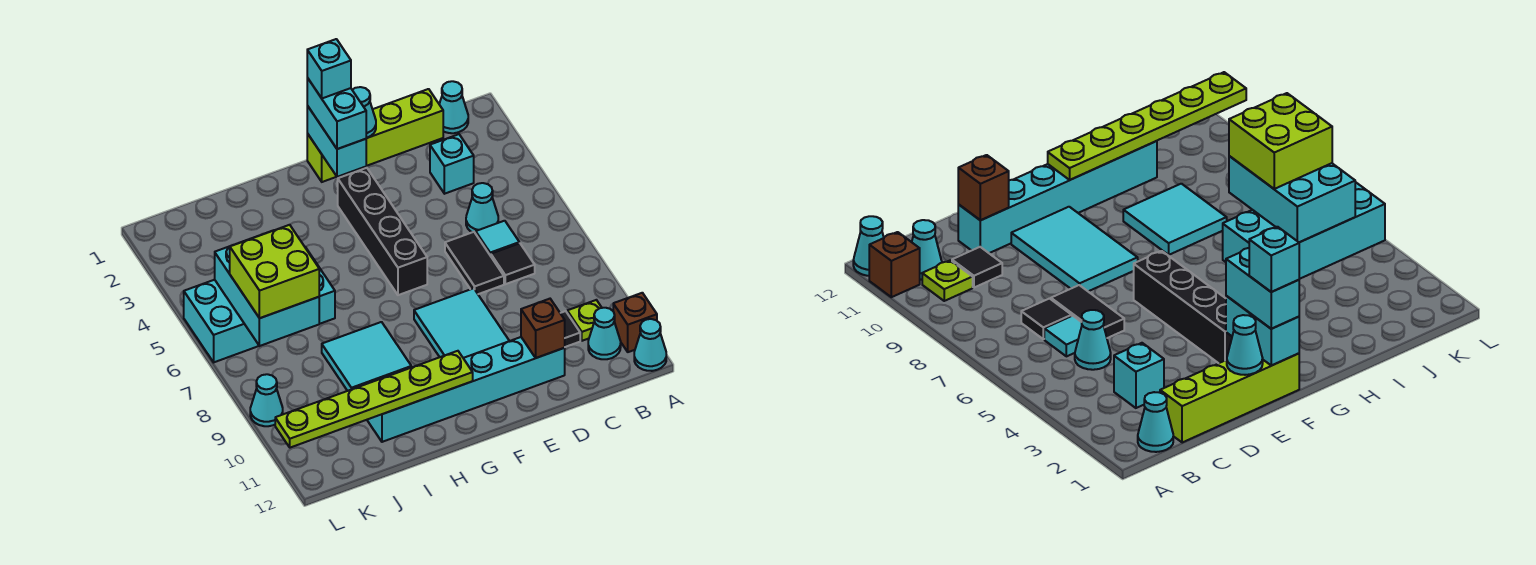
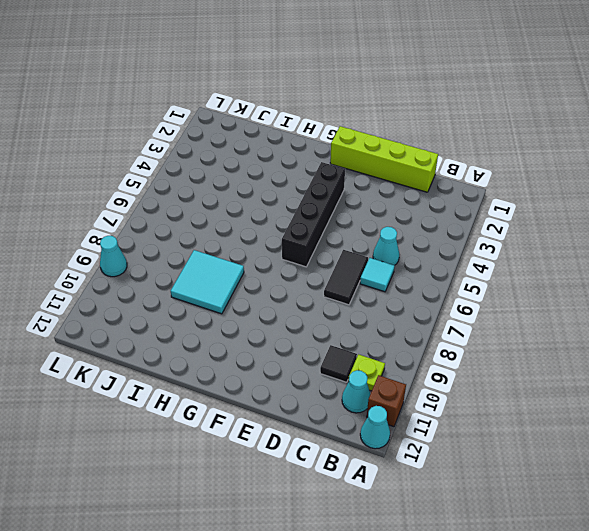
none -> cyan cone B1 level 1
none -> cyan brick C3 level 1
none -> black tile C7 level 1

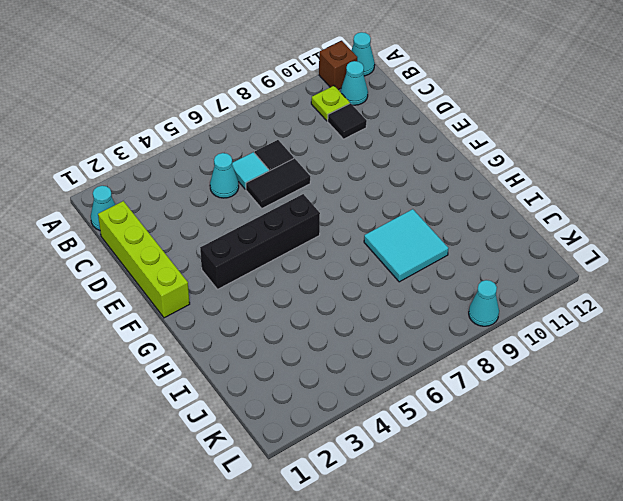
none -> cyan brick C3 level 1
none -> cyan brick D11:I11 level 1
none -> cyan tile E8:F10 level 1

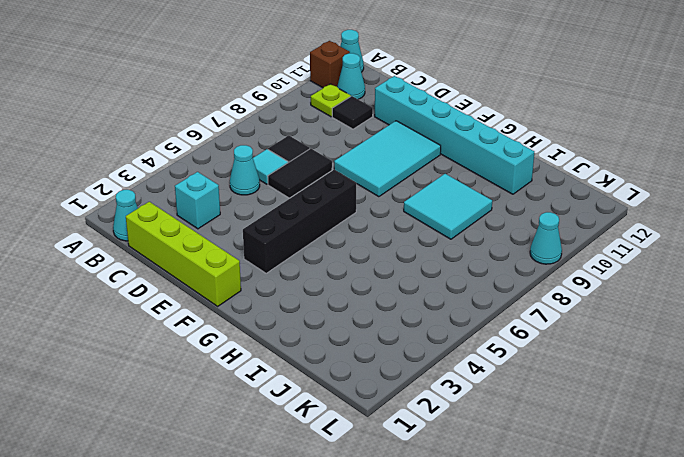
none -> cyan brick I5:L6 level 1
none -> brown brick D11 level 2
none -> cyan cone E1 level 2

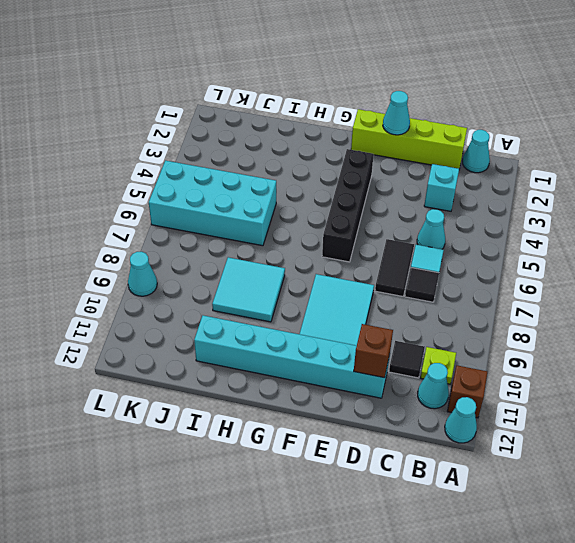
none -> cyan brick F1:F2 level 2
none -> lime plate G11:L11 level 2
none -> cyan brick J5:K7 level 2

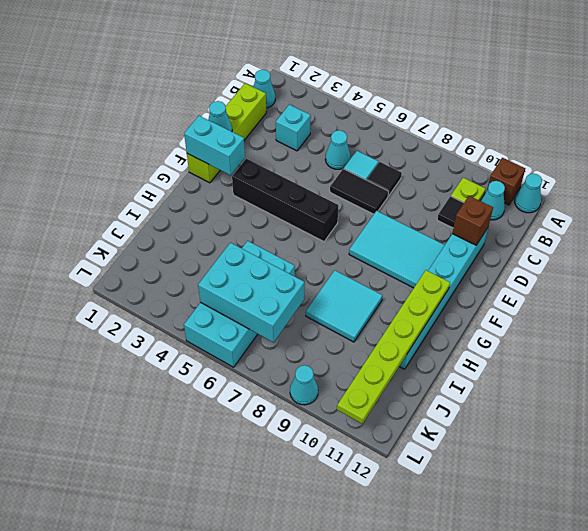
none -> cyan brick F1:F2 level 3
none -> lime brick J6:K7 level 3
none -> cyan brick F1 level 4

